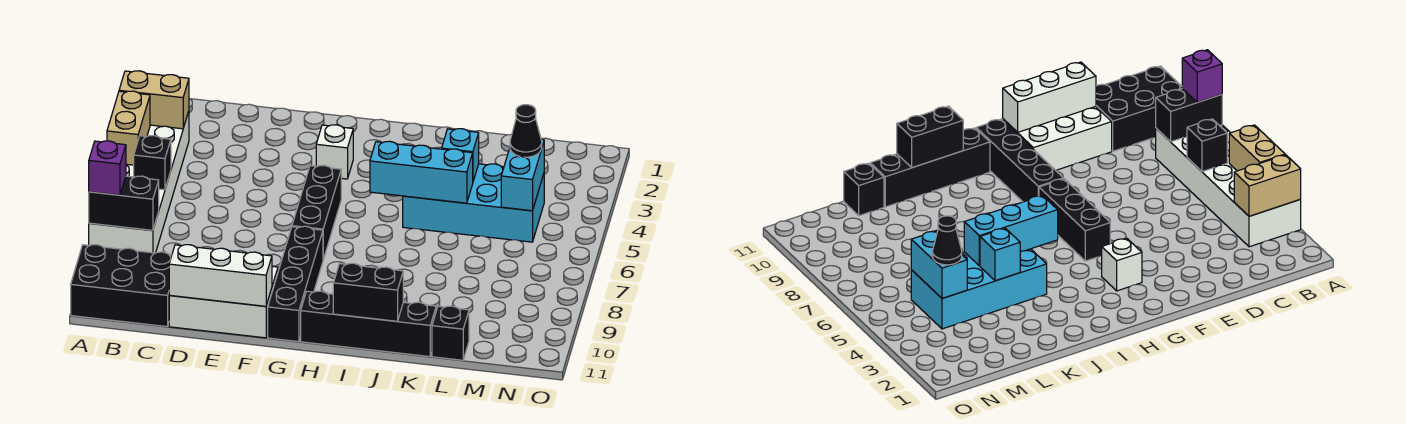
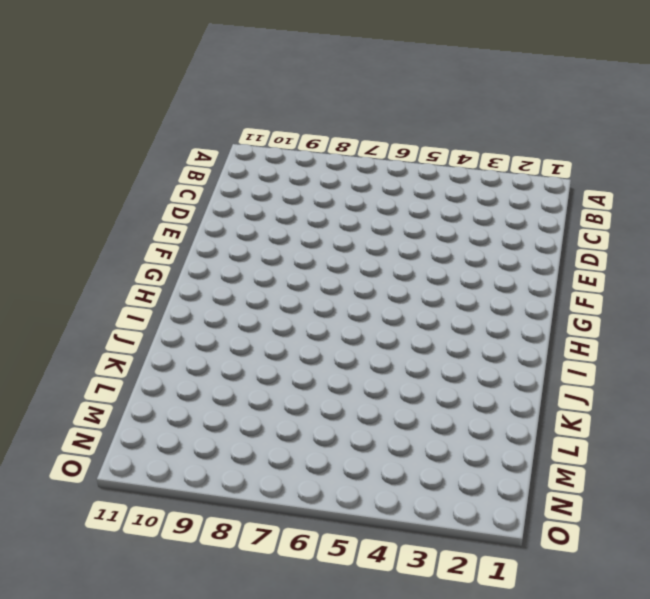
none -> white brick A3:B8 level 1
none -> black brick A10:C11 level 1
none -> white brick D10:F11 level 1

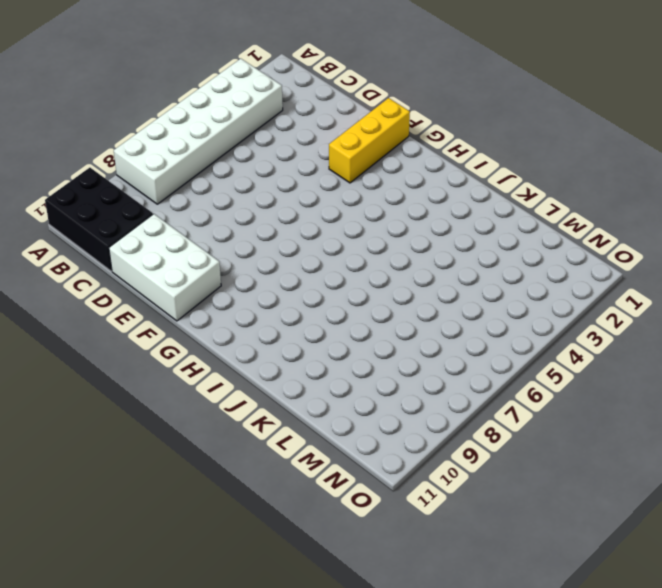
yellow brick F1:F3 level 1 -> none
none -> white brick G3 level 1
none -> black brick G5:G7 level 1
none -> black brick G8:G11 level 1

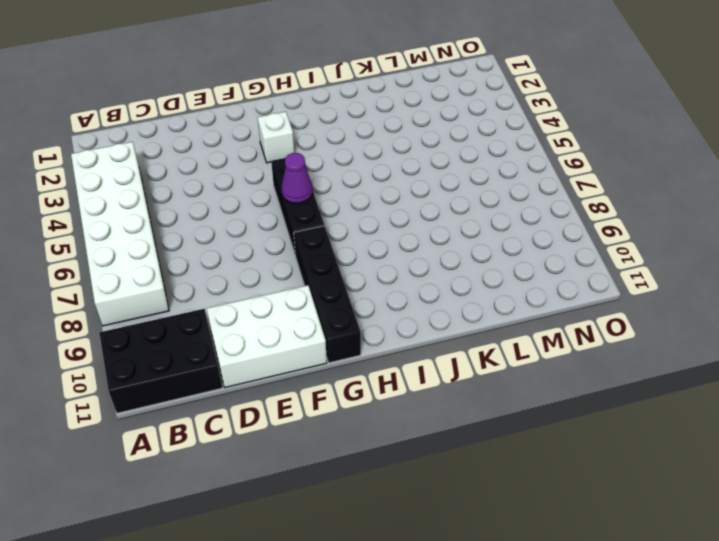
purple cone G6 level 2 -> none
none -> black brick H11:K11 level 1
none -> cyan brick J4:M5 level 1
none -> black brick L11 level 1

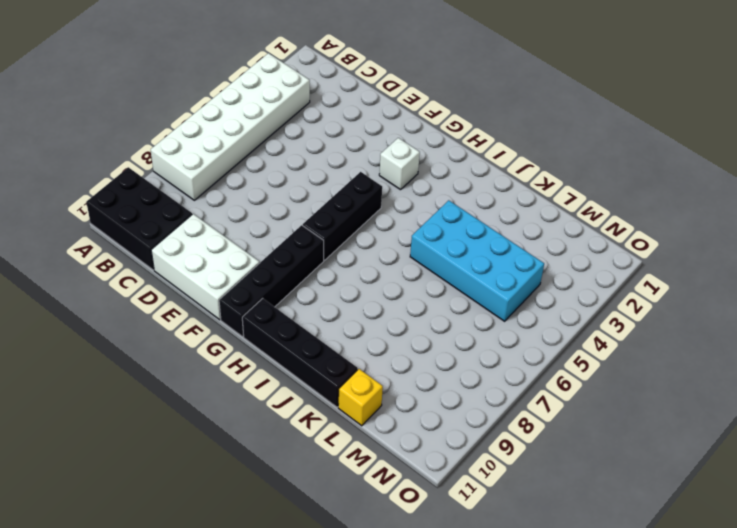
yellow brick L11 level 1 -> black brick L11 level 1
none -> tan brick A3:B3 level 2
none -> tan brick A4:A5 level 2
none -> black brick A8:B8 level 2

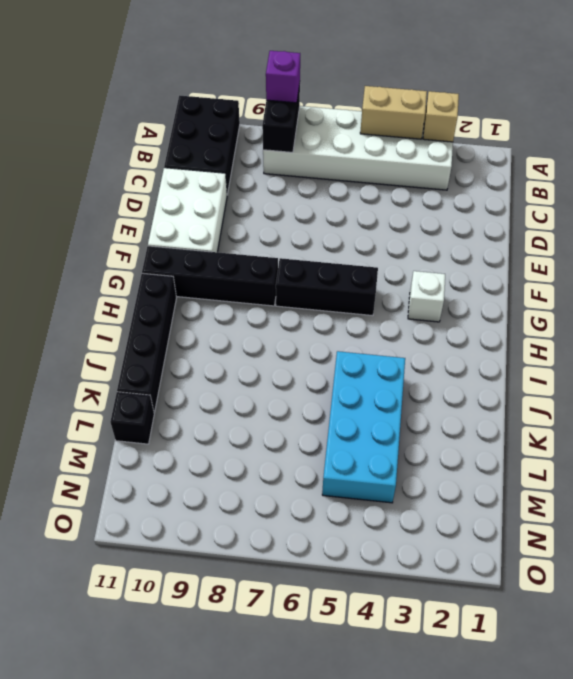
tan brick A3 level 2 -> tan brick A3:B3 level 2
none -> black brick B6 level 2
none -> white brick D11:F11 level 2
none -> cyan brick I5:K5 level 2

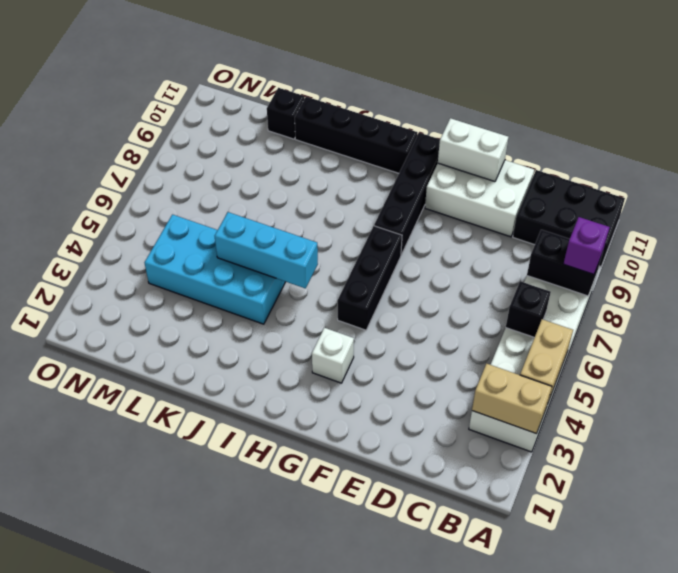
white brick E11:F11 level 2 -> white brick D11:F11 level 2
none -> black brick I11:J11 level 2
none -> cyan brick K4 level 2
none -> cyan brick M4:M5 level 2

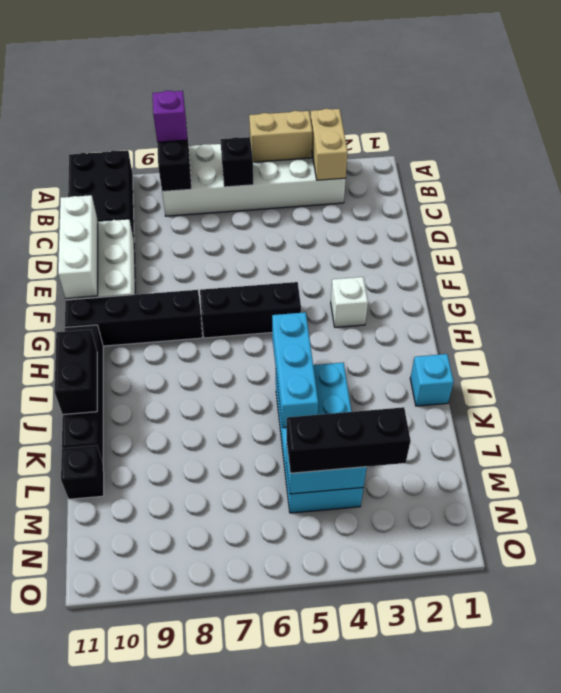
cyan brick J1 level 1 -> cyan brick K4 level 2
black brick M3:M5 level 3 -> black cone M4 level 3

